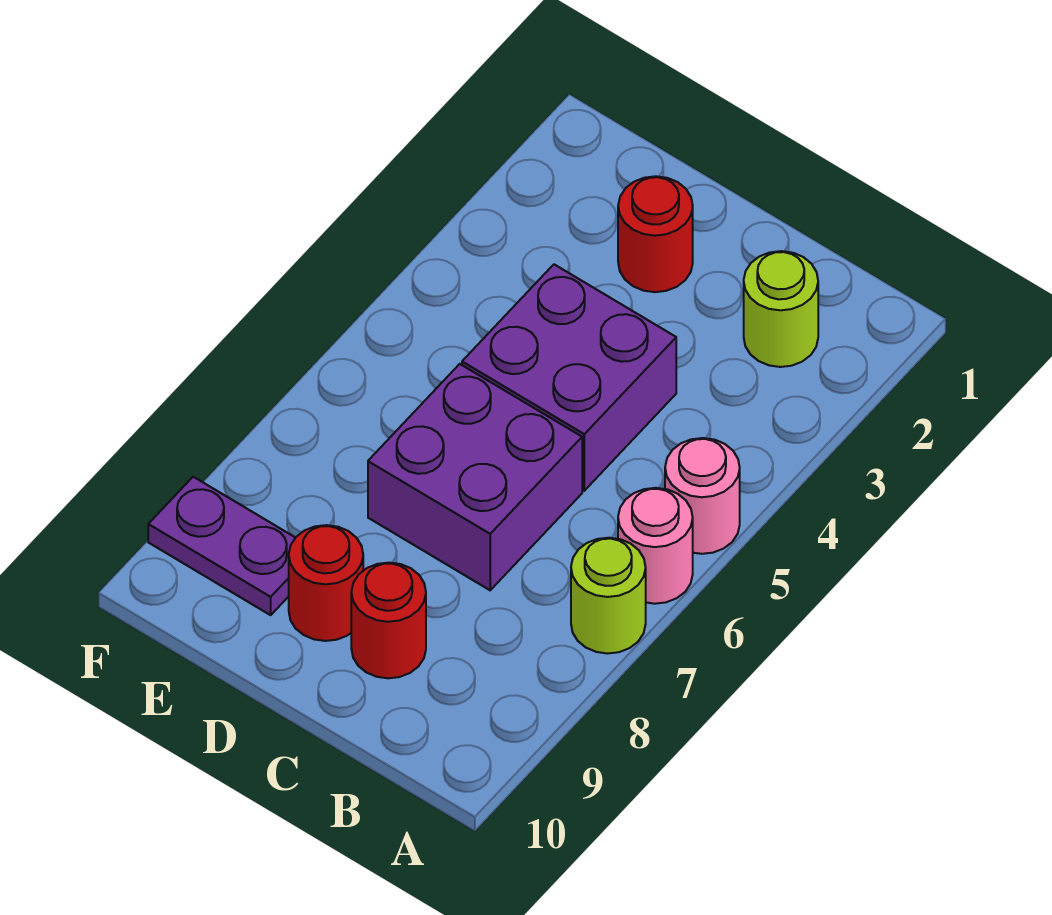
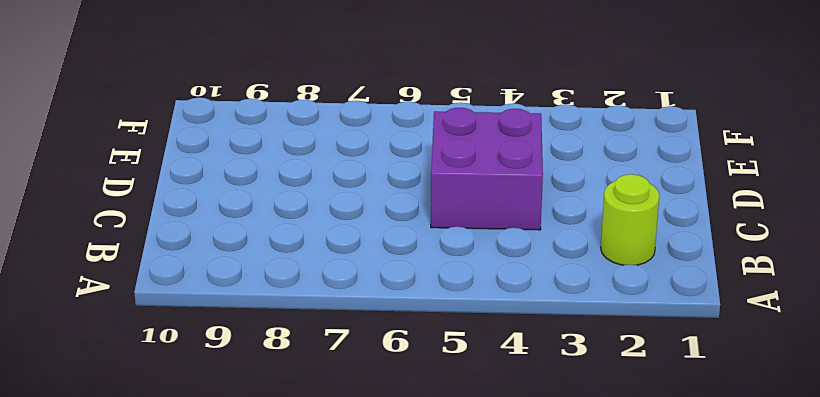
none -> pink round brick A5 level 1
none -> pink round brick A6 level 1

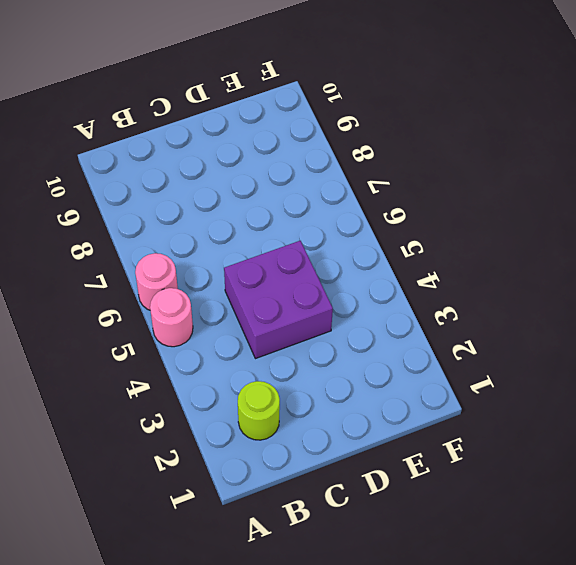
none -> lime round brick A7 level 1
none -> purple brick C6:D7 level 1

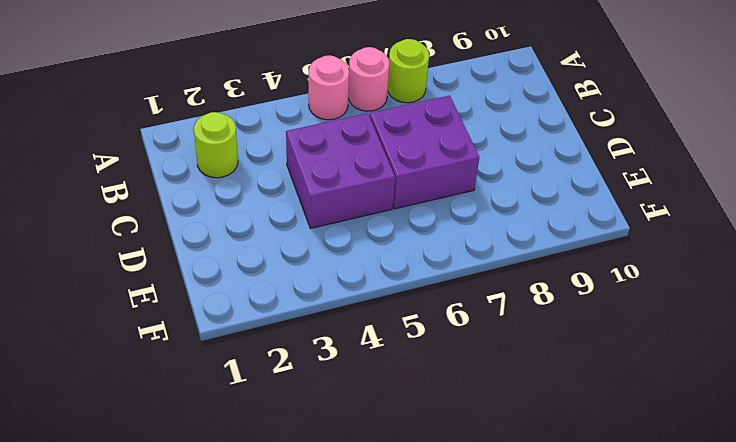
none -> red round brick C9 level 1
none -> red round brick D2 level 1

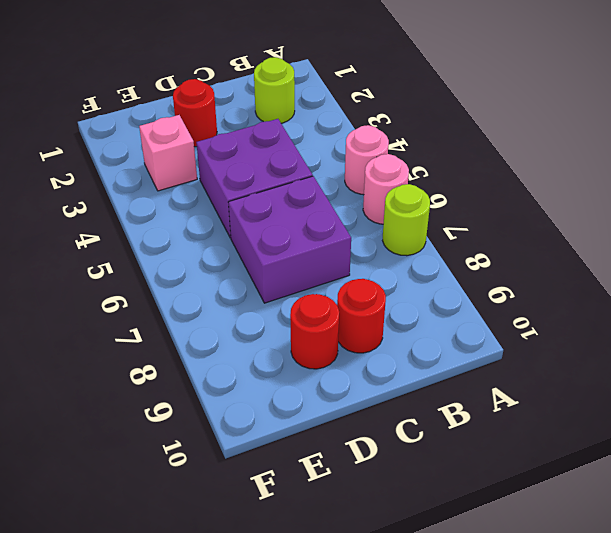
pink brick E3 level 1 -> none
none -> purple plate E9:F9 level 1

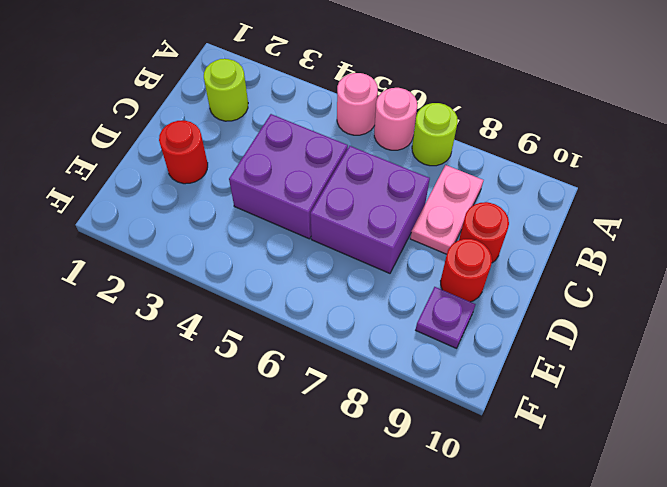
pink plate B8:C8 level 1 -> none
purple plate E9 level 1 -> purple plate E9:F9 level 1

